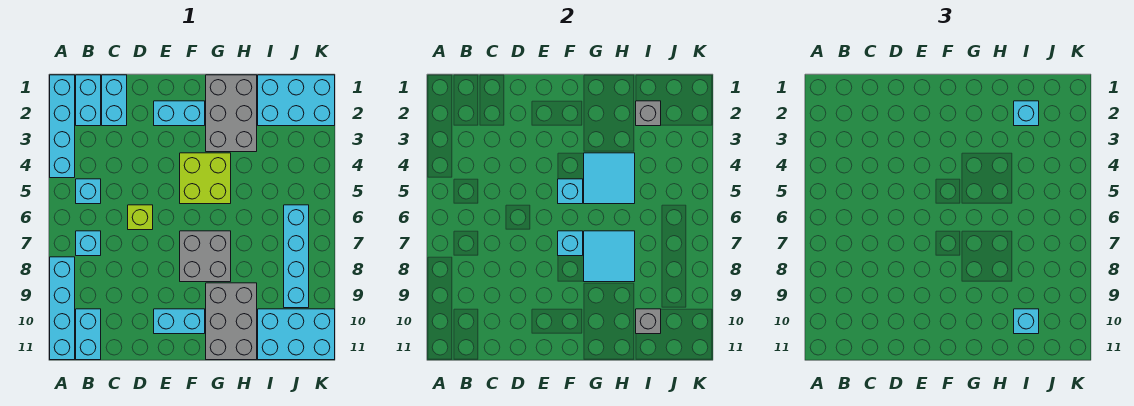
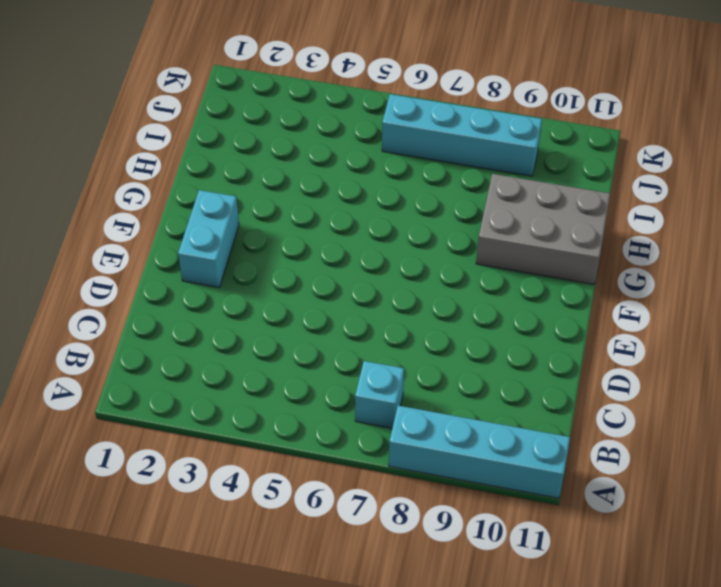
none -> cyan brick A1:A4 level 1
none -> cyan brick B1:B2 level 1
none -> cyan brick B5 level 1

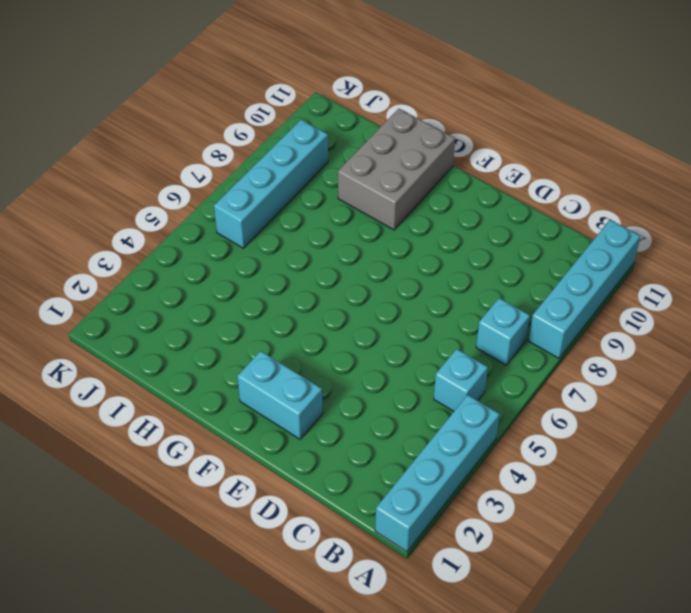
none -> cyan brick B1:B2 level 1
none -> cyan brick B10:B11 level 1
none -> cyan brick C1:C2 level 1

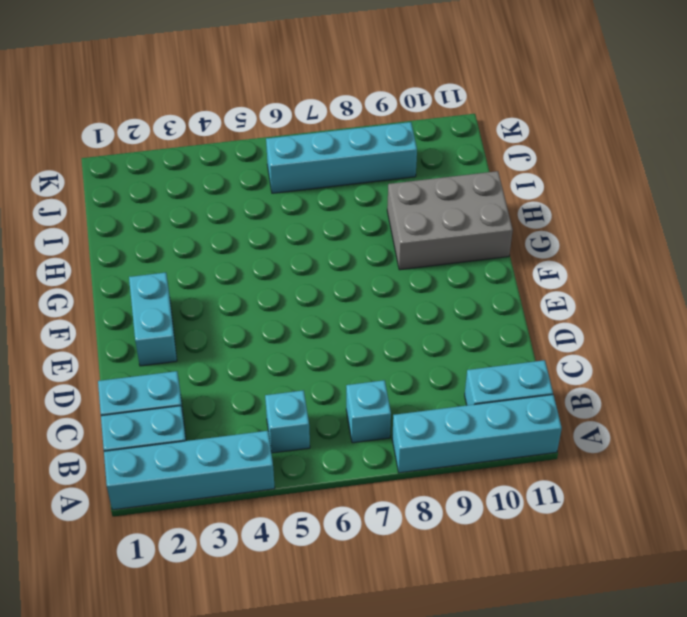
none -> lime brick D6 level 1
none -> cyan brick E10:F10 level 1
none -> lime brick F4:G5 level 1

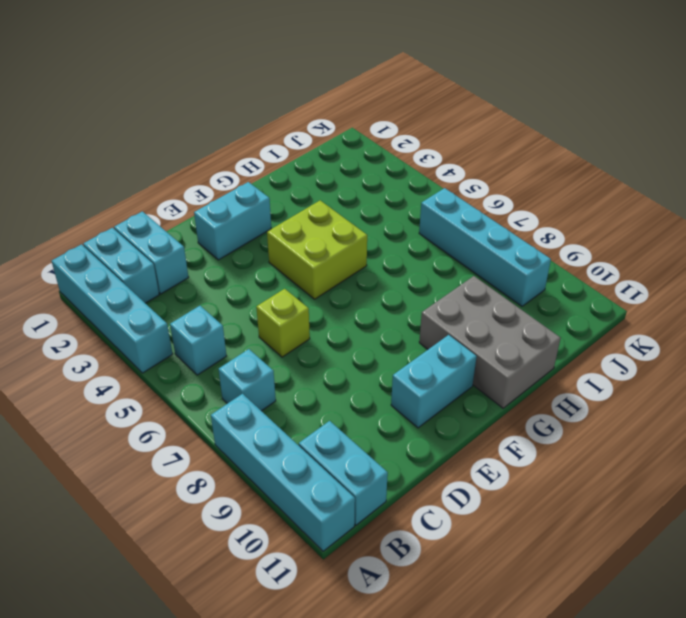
none -> grey brick F7:G8 level 1
none -> grey brick G1:H3 level 1
none -> cyan brick I1:K2 level 1

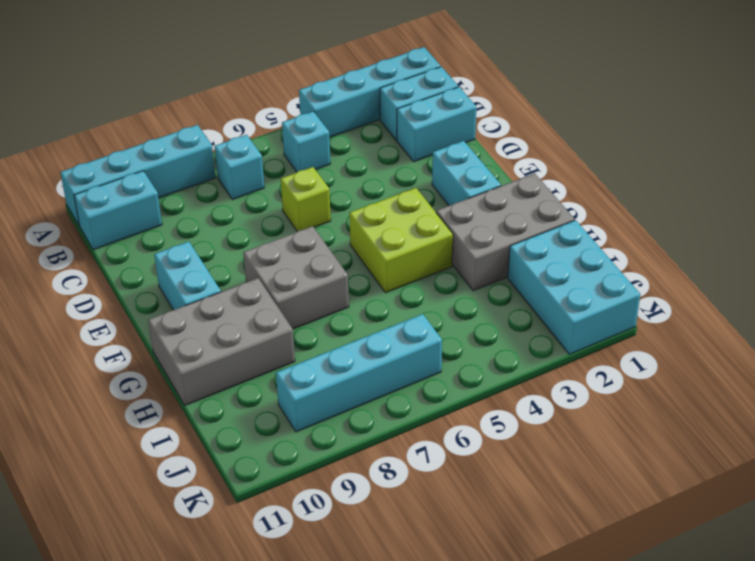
none -> cyan brick I10:K11 level 1
none -> cyan brick F5 level 2
none -> cyan brick F7 level 2

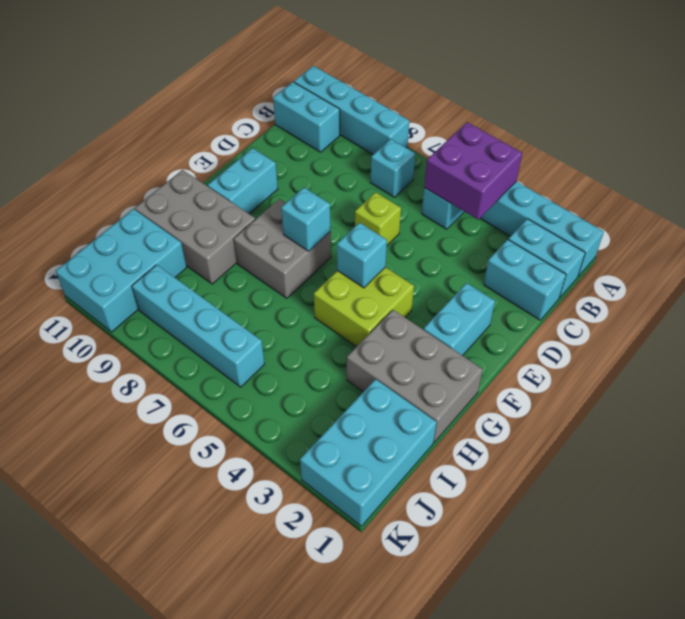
purple brick A4:B5 level 2 -> none
none -> cyan tile G4:H5 level 2
none -> cyan tile G7:H8 level 2
none -> grey brick I2 level 2

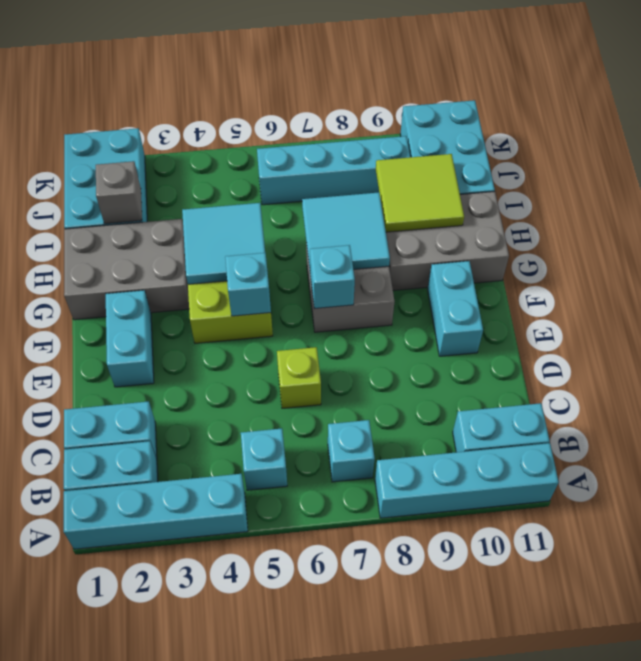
lime tile H9:I10 level 2 -> grey brick I10 level 2
none -> cyan brick I2 level 3
none -> cyan brick I10 level 3

